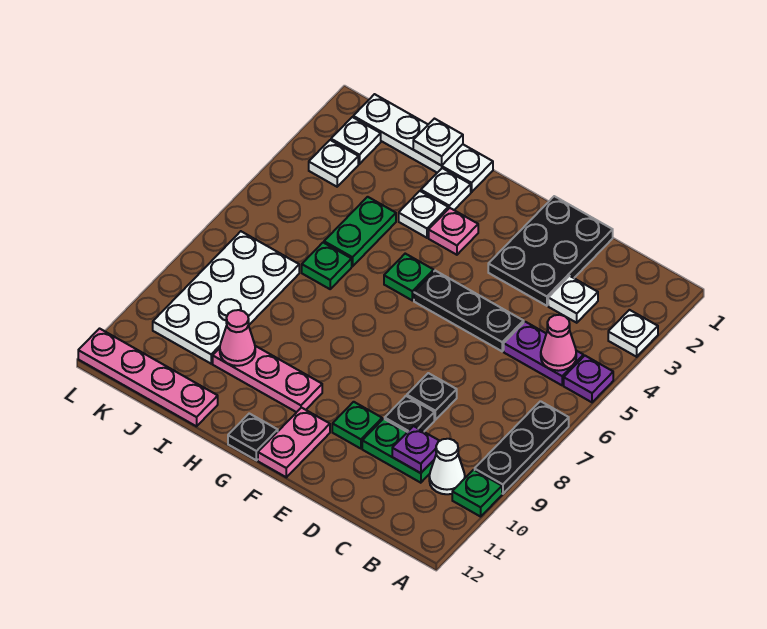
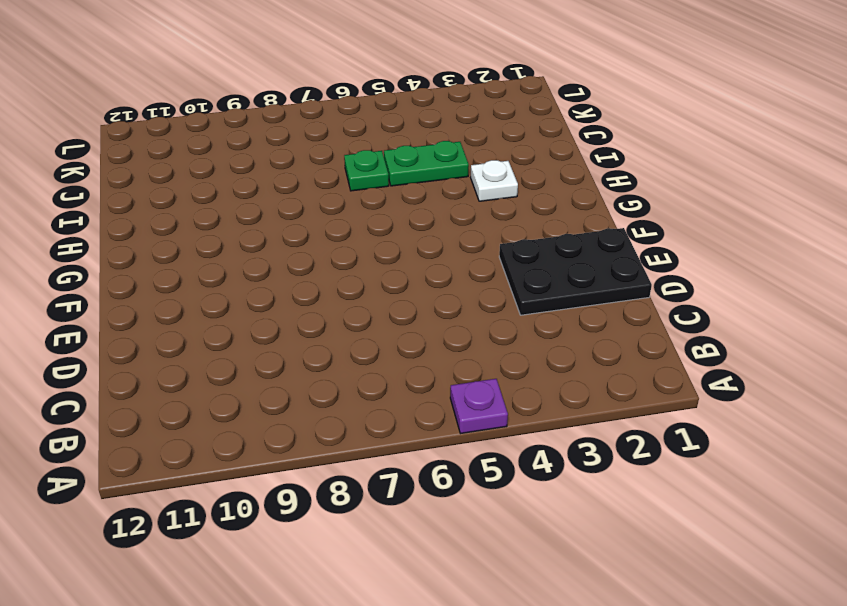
none -> white plate A3 level 1
none -> black plate A7:A9 level 1
none -> green plate A10 level 1
none -> purple plate B5:C5 level 1

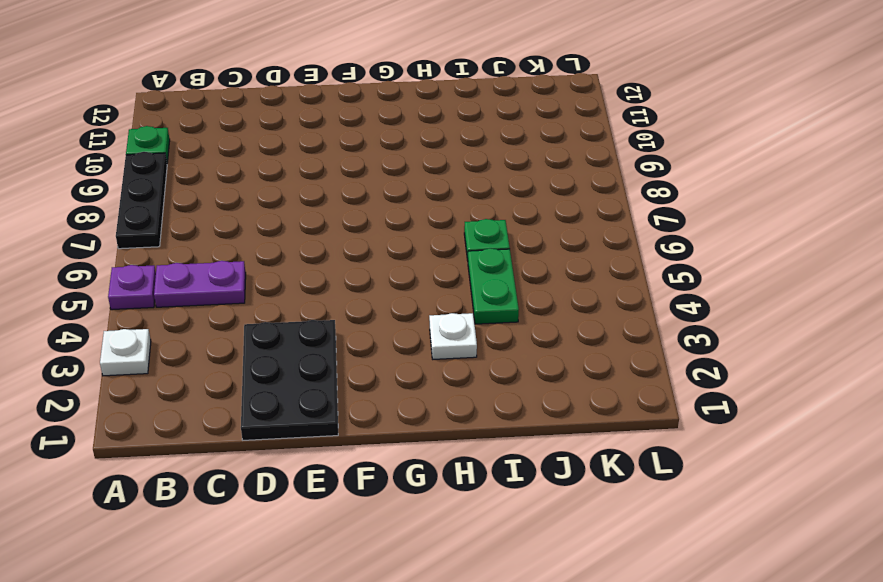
none -> white cone B10 level 1
none -> white plate C3 level 1
none -> green plate C10:D10 level 1
none -> black plate D5:F5 level 1

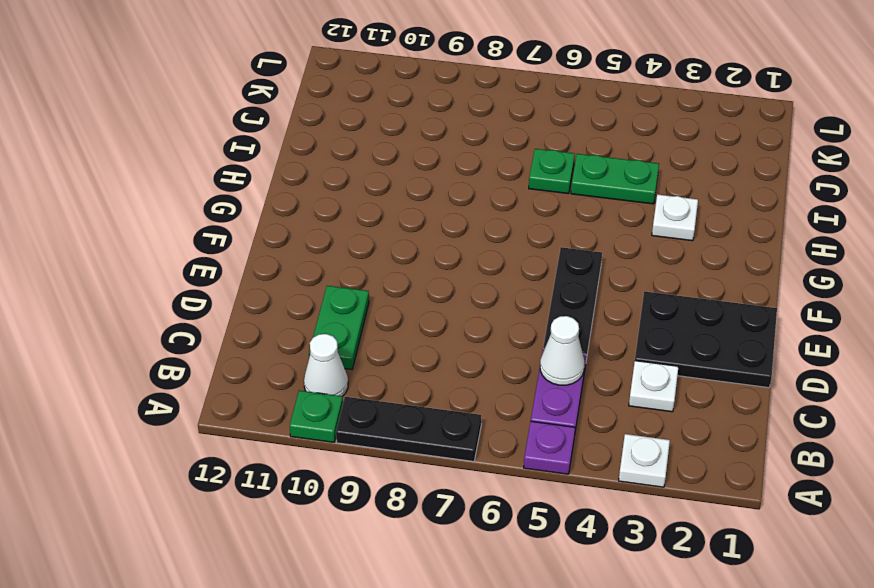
white cone C5 level 2 -> none
none -> black plate D8 level 1
none -> black plate D9 level 1
none -> green plate E10 level 1
none -> pink plate F11:F12 level 1

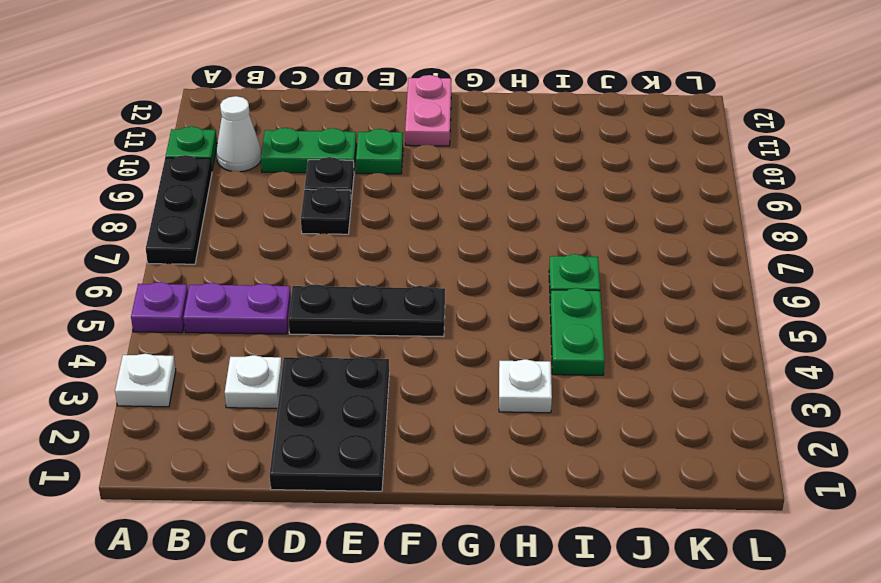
none -> pink plate G3 level 1
none -> green plate G5 level 1
none -> pink plate G10:I10 level 1
none -> black plate G12 level 1

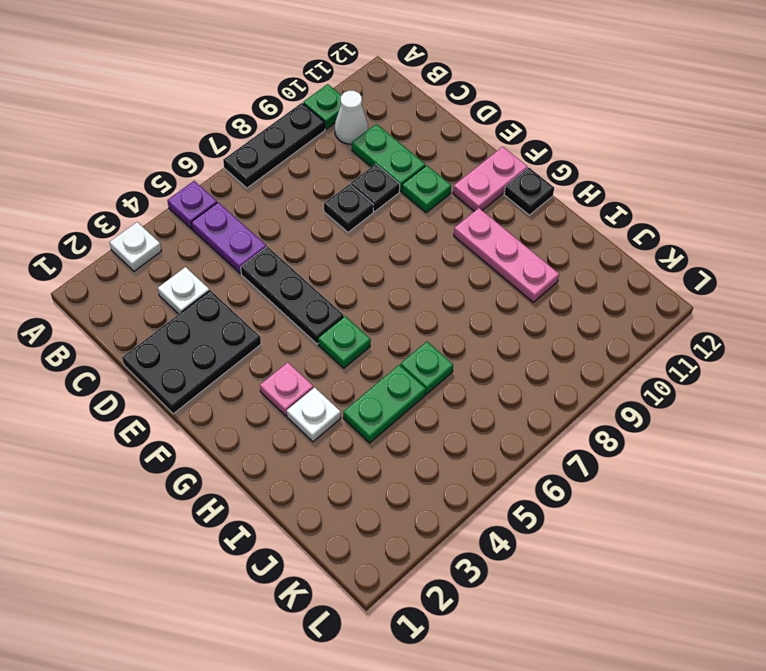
none -> white plate H1:K1 level 1
none -> white plate H2 level 1
none -> pink plate I12:L12 level 1
none -> white plate J7:K10 level 1

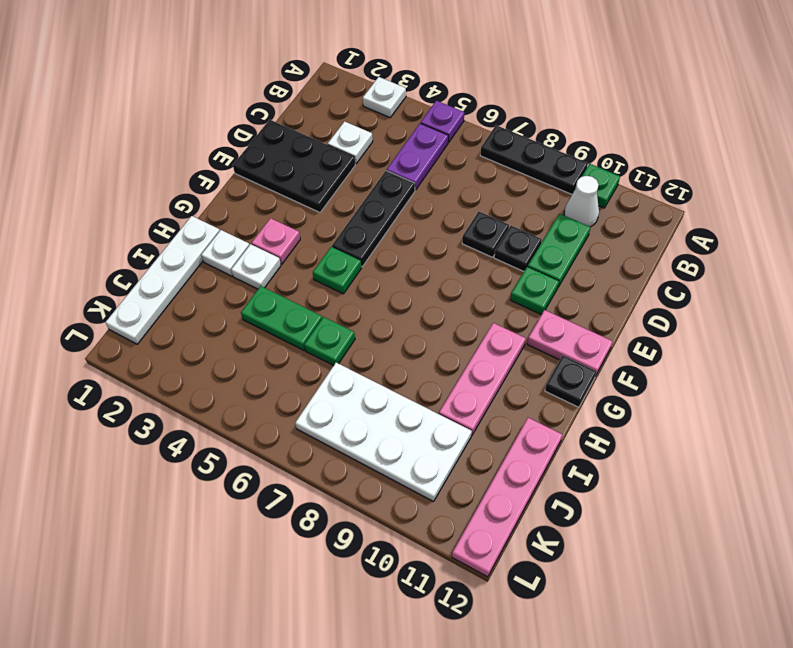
none -> white plate K2 level 1
none -> white plate K3 level 1
none -> pink cone B5 level 2
none -> purple plate C10 level 2

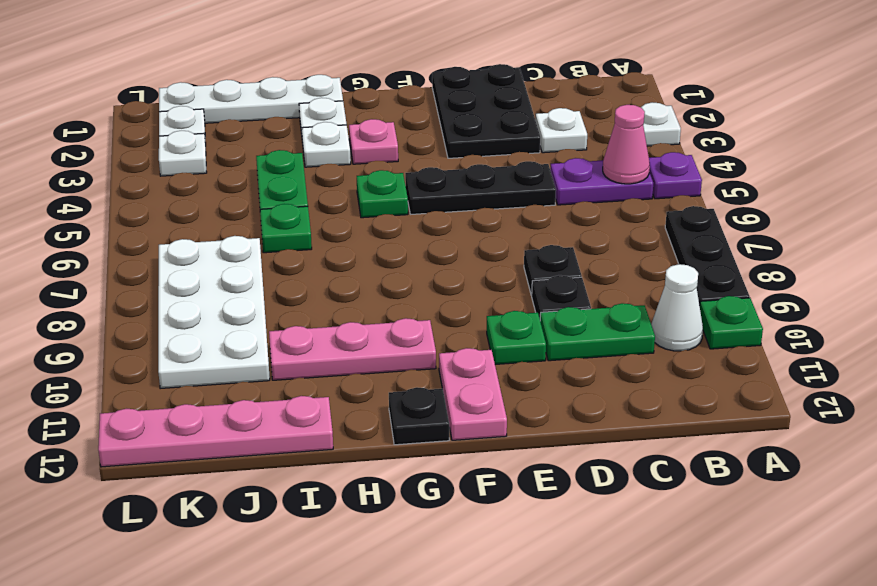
none -> purple plate C10 level 2
none -> white plate I1 level 2
none -> pink cone I10 level 2

